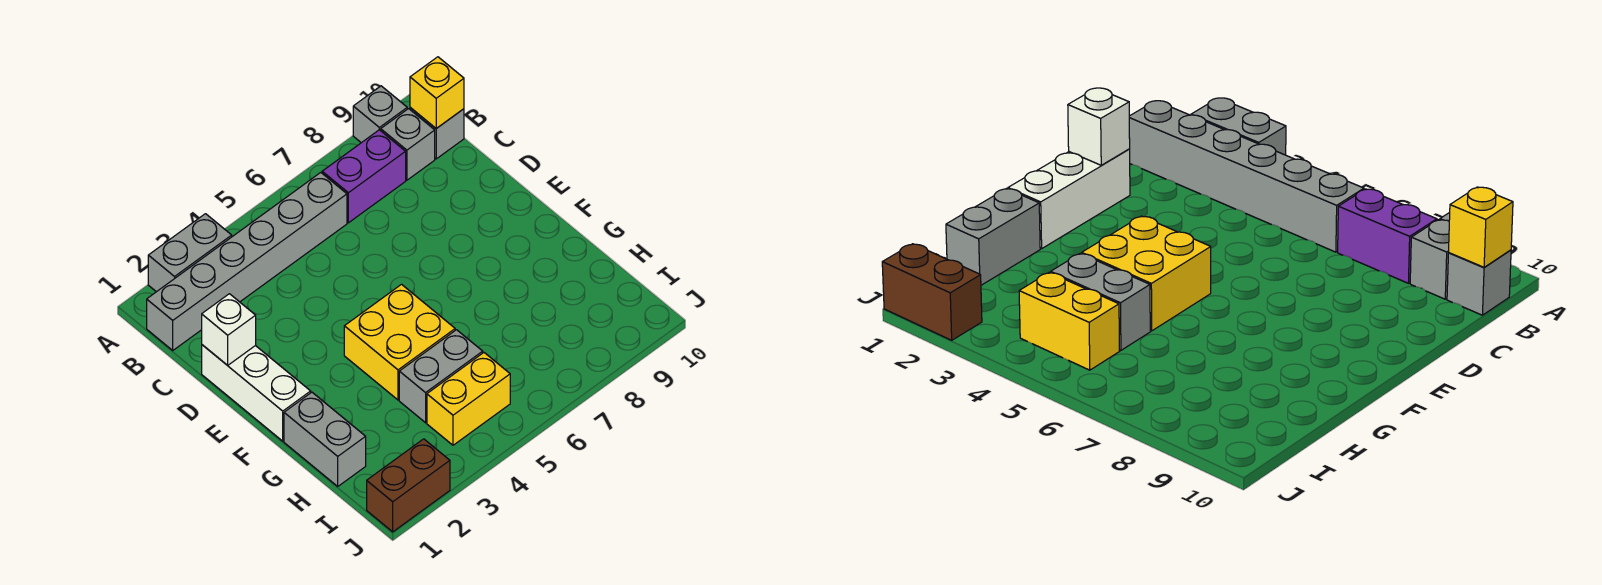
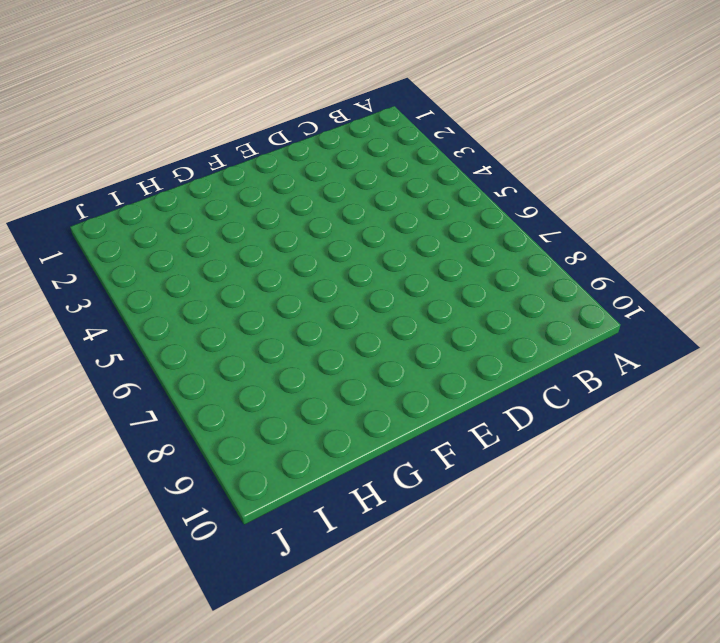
none -> grey brick A2:A3 level 1
none -> grey brick A9 level 1
none -> grey brick B1:B6 level 1

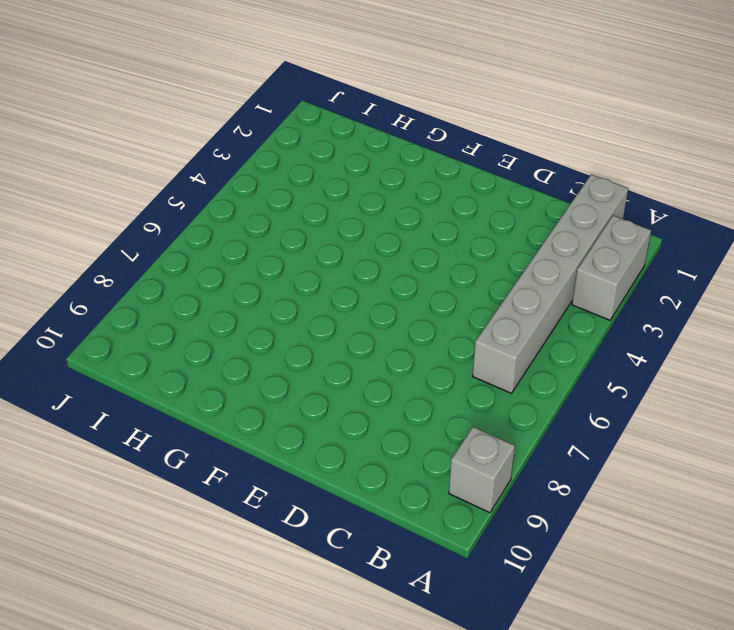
none -> purple brick B7:B8 level 1
none -> grey brick B9 level 1
none -> grey brick B10 level 1

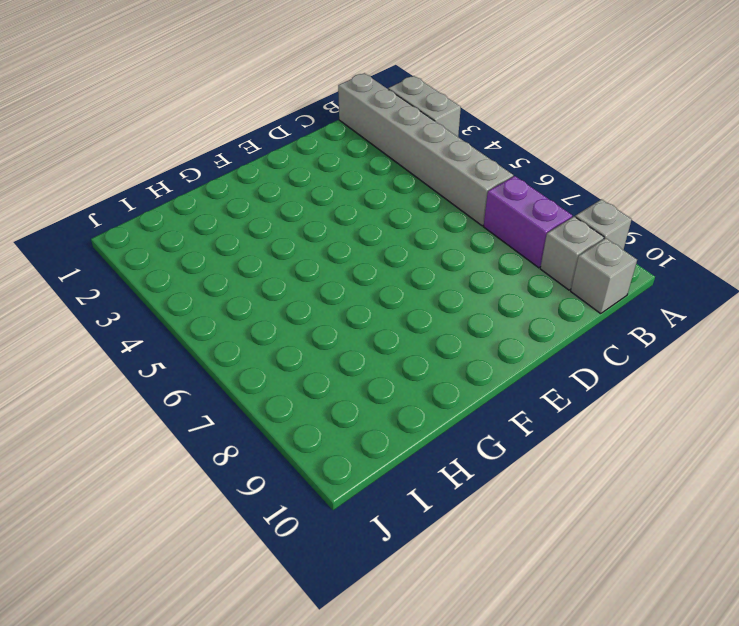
none -> white brick D1:F1 level 1
none -> yellow brick F4:G5 level 1
none -> grey brick G1:H1 level 1

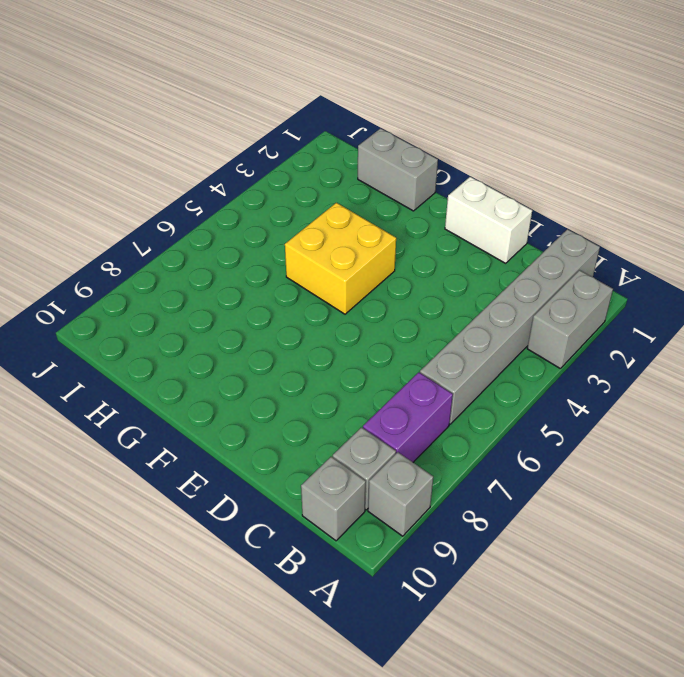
white brick D1:E1 level 1 -> white brick D1:F1 level 1
none -> grey brick H4:H5 level 1
none -> yellow brick I4:I5 level 1
none -> brown brick J1:J2 level 1

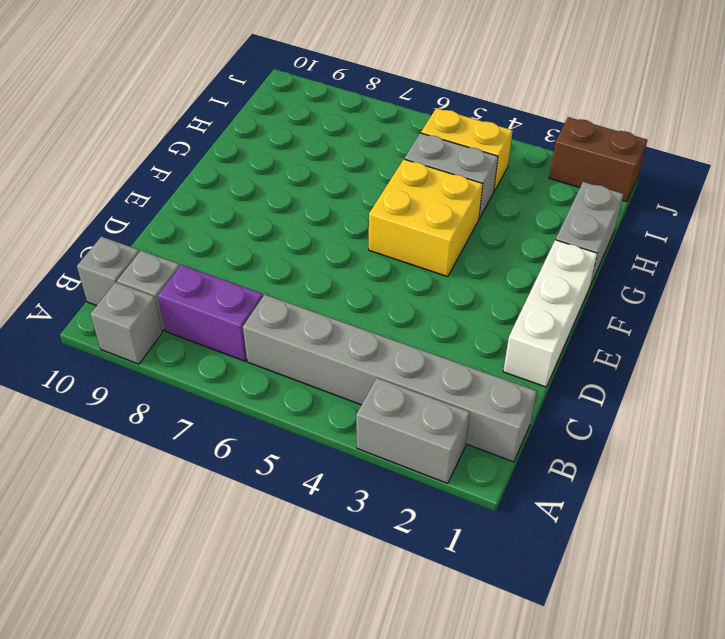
none -> yellow brick B10 level 2
none -> white brick D1 level 2

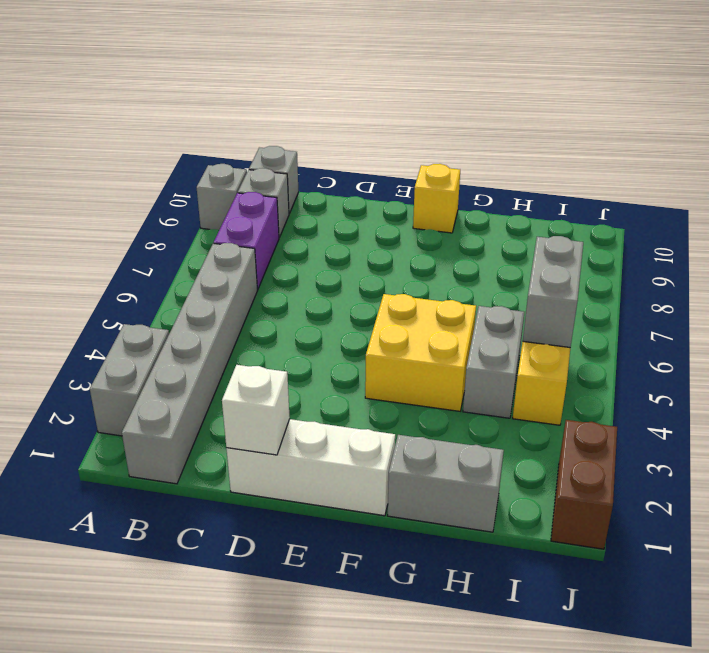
yellow brick F10 level 1 -> yellow brick B10 level 2
grey brick I5:I6 level 2 -> none

